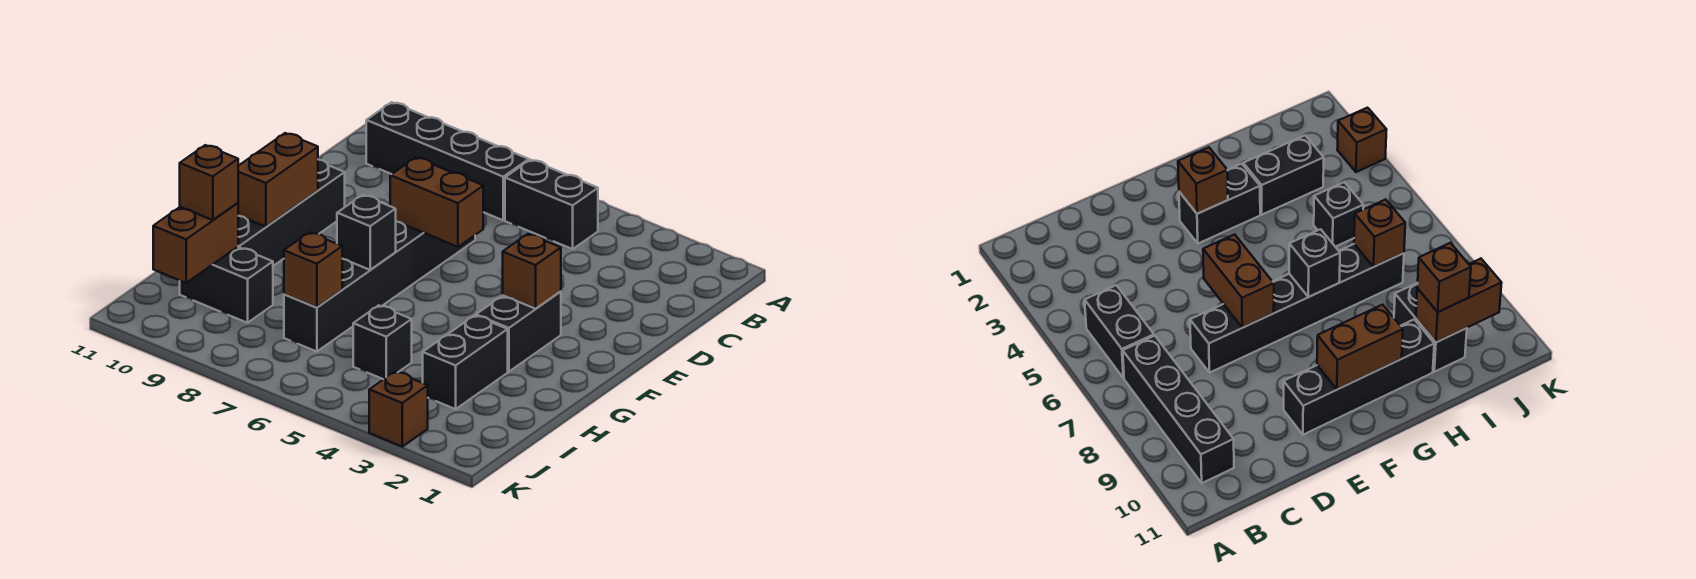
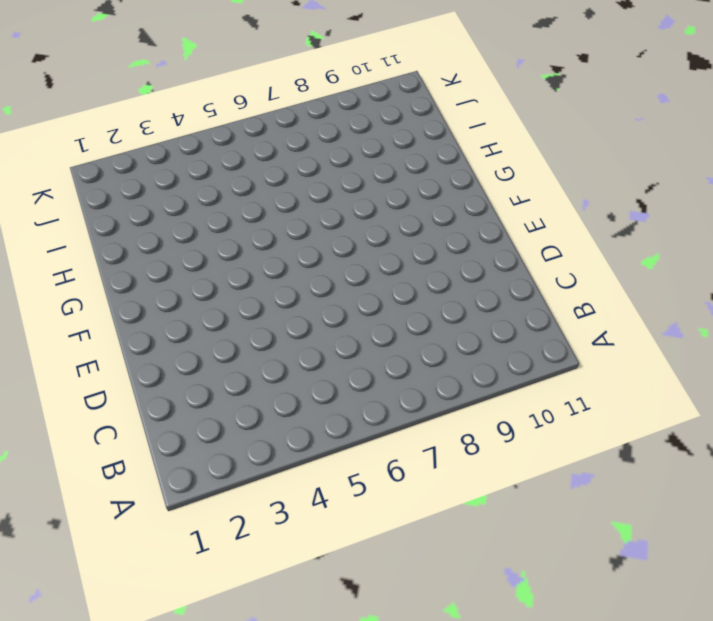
none -> black brick B5:B6 level 1
none -> black brick B7:B10 level 1
none -> black brick D7:I7 level 1

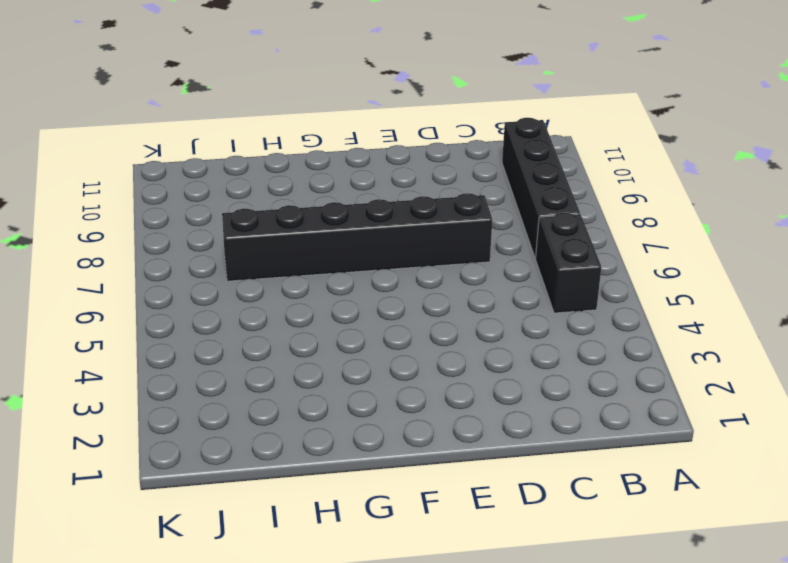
none -> black brick E10:H10 level 1
none -> black brick F3:G3 level 1
none -> black brick H3:I3 level 1

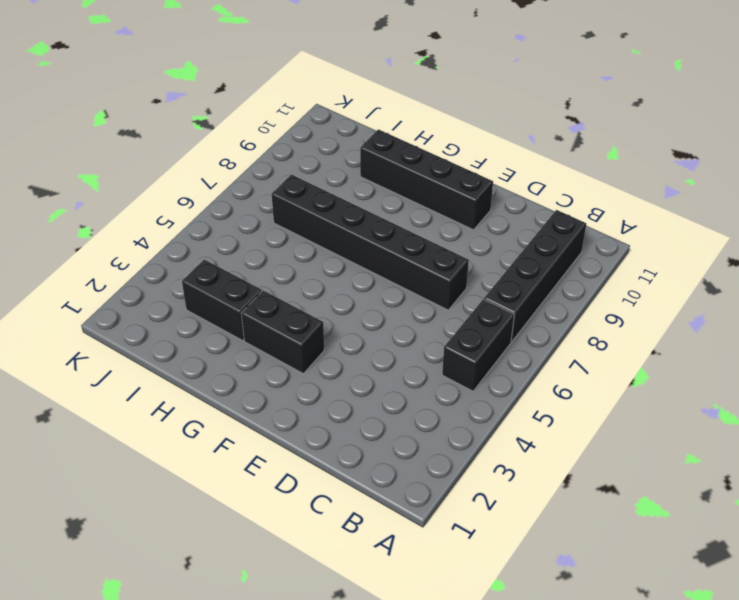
none -> black brick I5 level 1
none -> black brick I9:I10 level 1
none -> brown brick K3 level 1

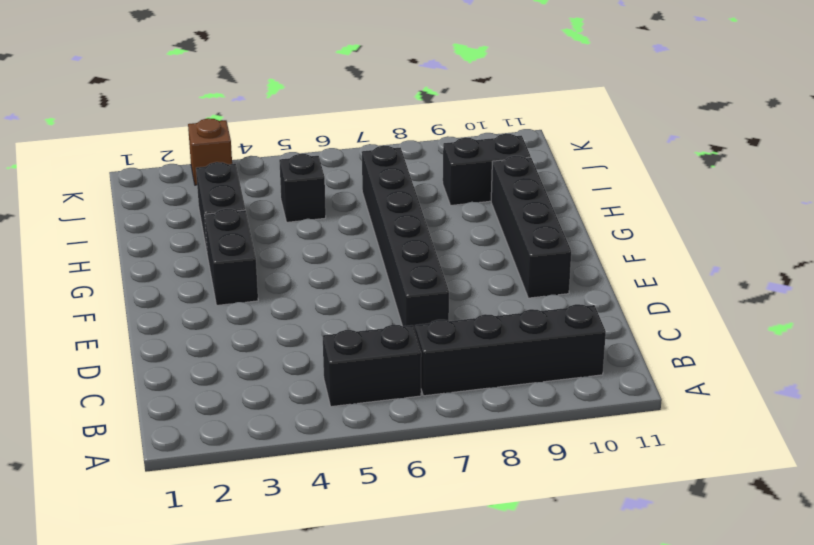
none -> brown brick E6:E7 level 2
none -> brown brick F3 level 2
none -> brown brick F10:G10 level 2

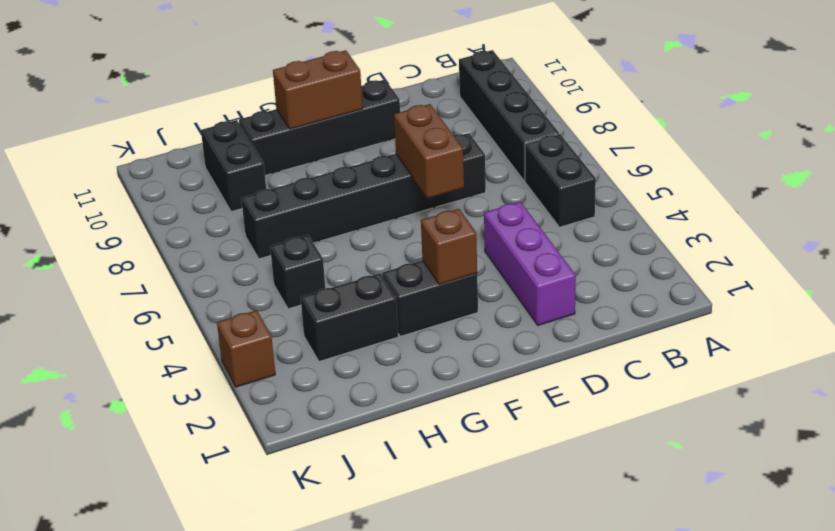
purple brick D2:D4 level 1 -> none
none -> black brick G7 level 2
none -> brown brick I7 level 2
none -> brown brick I10:J10 level 2

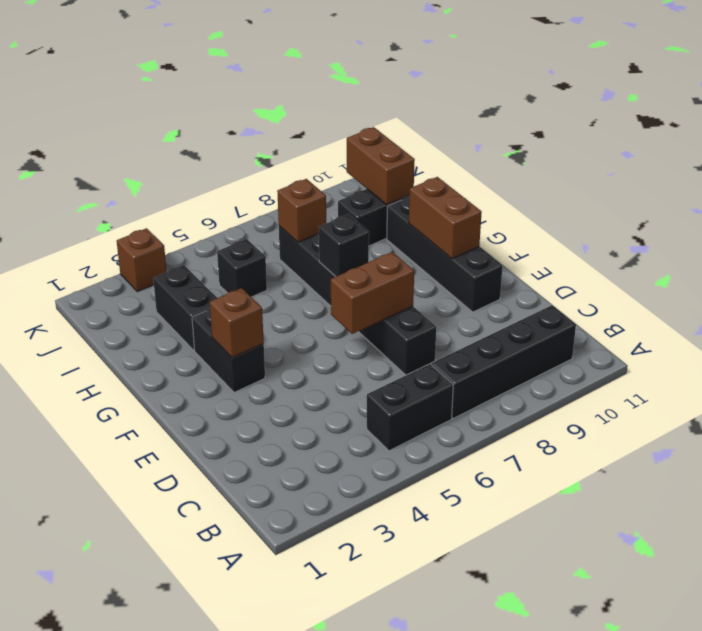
none -> brown brick I10 level 3

